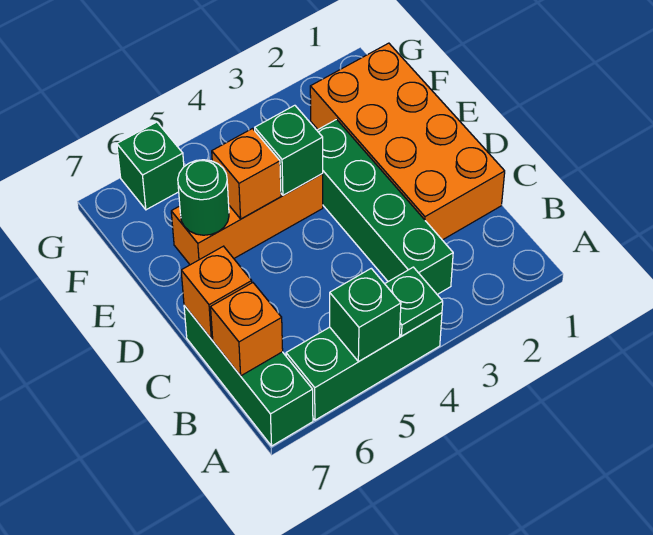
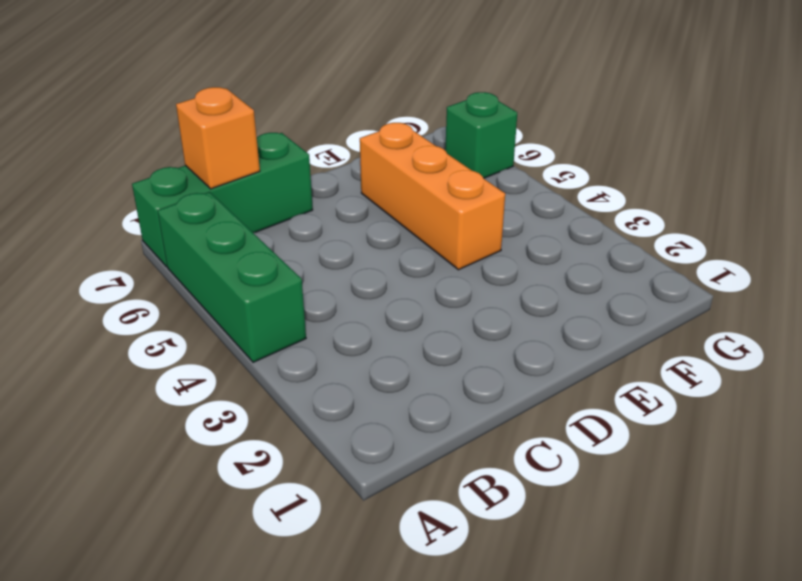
none -> green brick B3:E3 level 1
none -> orange brick C1:F2 level 1
none -> green plate A4 level 2

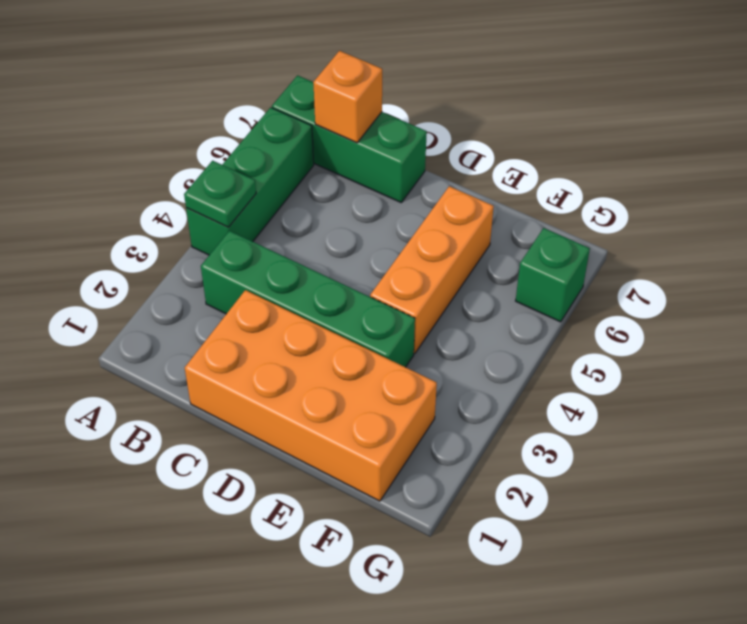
none -> green brick A5 level 2
none -> orange brick C7 level 2
none -> green brick E4 level 2

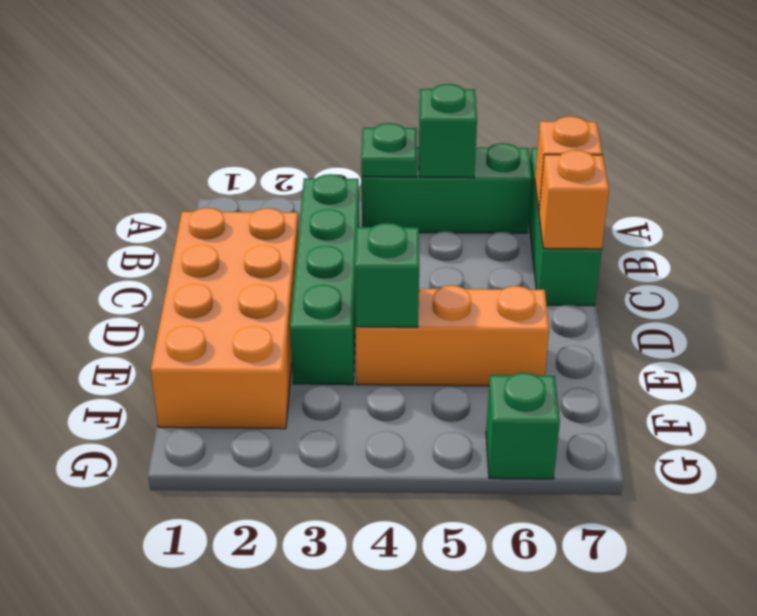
none -> orange brick E5 level 2
none -> green round brick E6 level 2

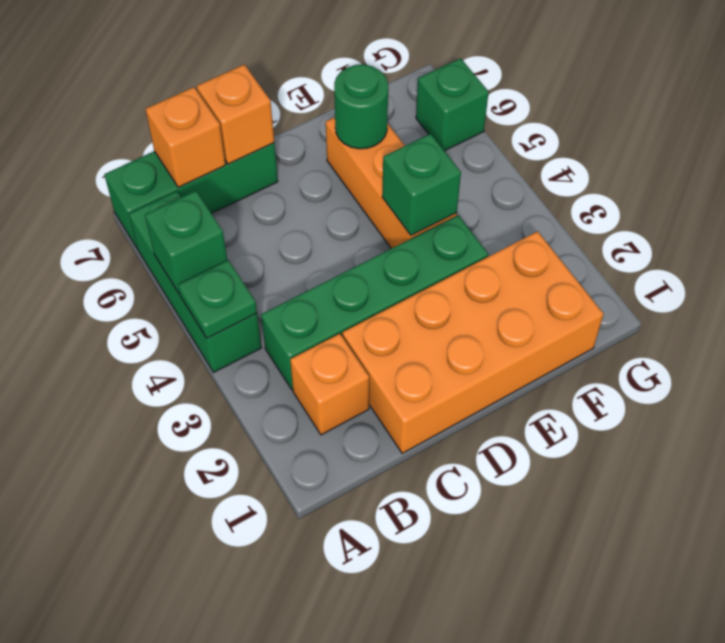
orange brick B2 level 1 -> orange brick E5 level 2

